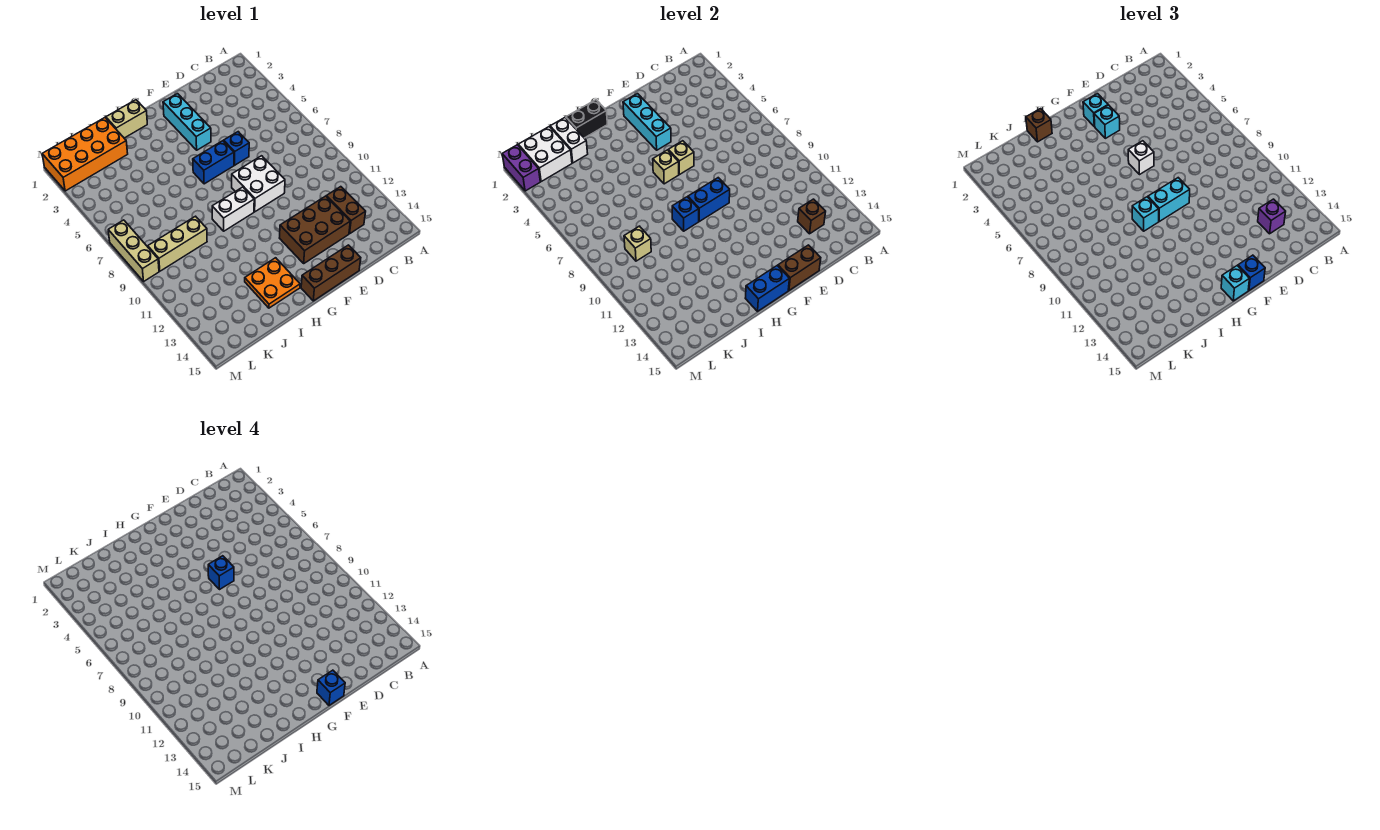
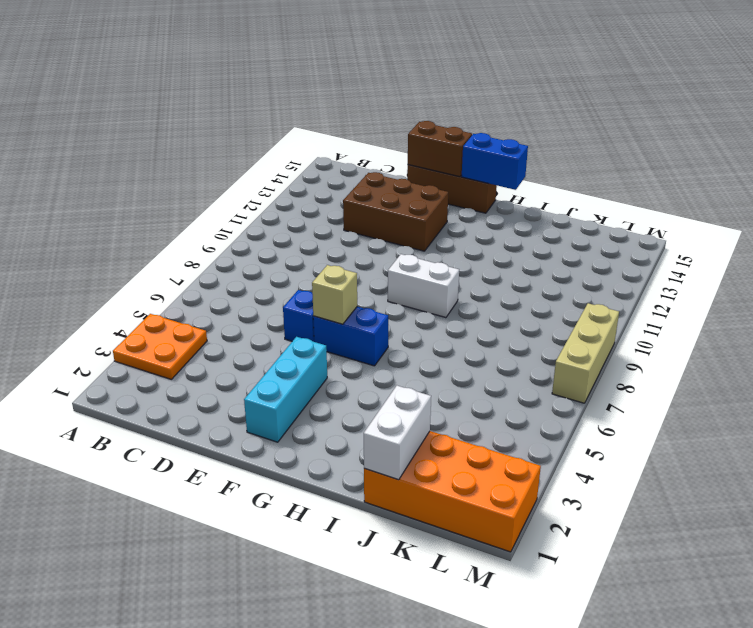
orange plate A3:B4 level 1 -> orange plate H13:I14 level 1
none -> brown brick C12:C13 level 1
none -> white brick E8:F9 level 1
none -> tan brick H1:I1 level 1
none -> tan brick J9:L9 level 1

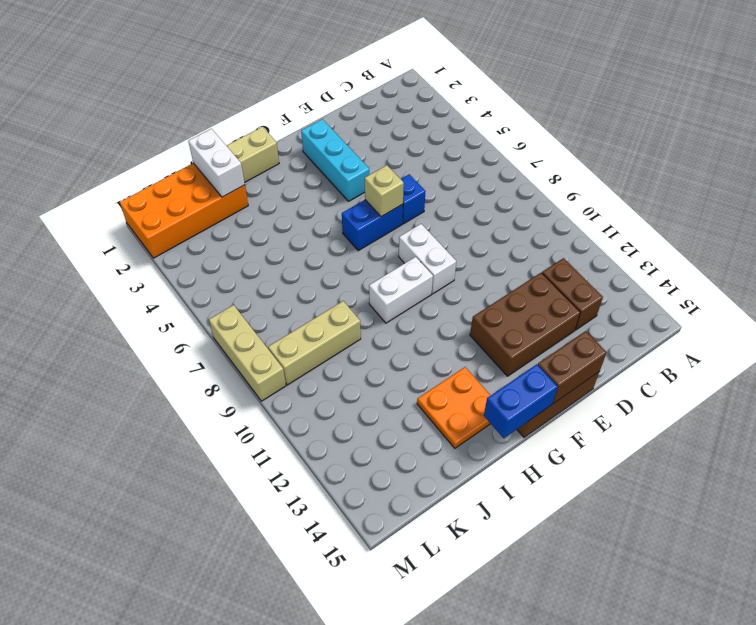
white brick F8:F9 level 1 -> white brick E8:F9 level 1
none -> brown brick C13 level 2
none -> cyan brick F2:F4 level 2
none -> blue brick F9:G9 level 2
none -> tan brick G6 level 2

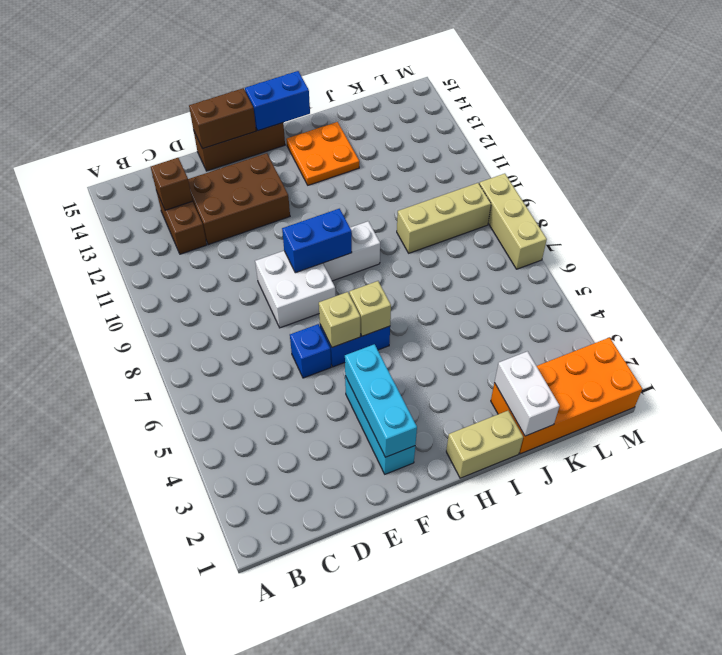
none -> black brick H1:I1 level 2
none -> blue brick H9 level 2
none -> white brick K1:L2 level 2
none -> tan brick K9 level 2

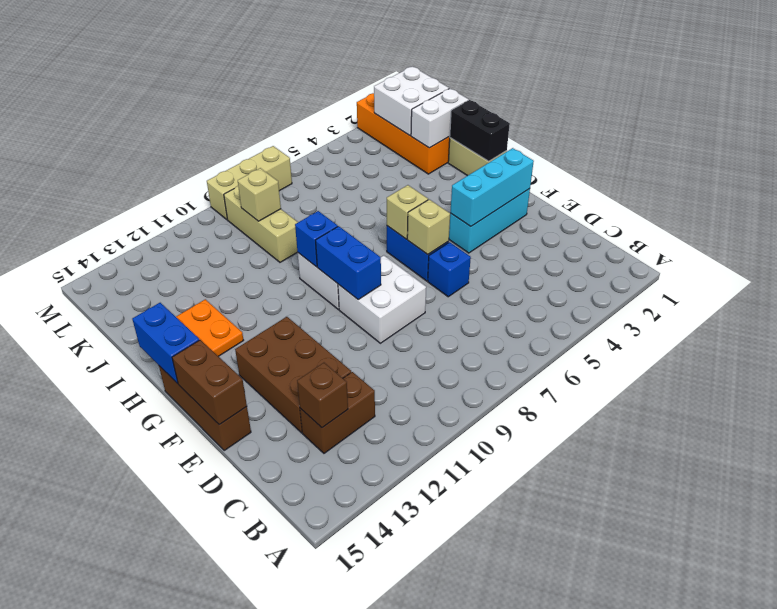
none -> purple brick M1:M2 level 2
none -> purple brick C13 level 3
none -> cyan brick F2 level 3
none -> cyan brick F3 level 3

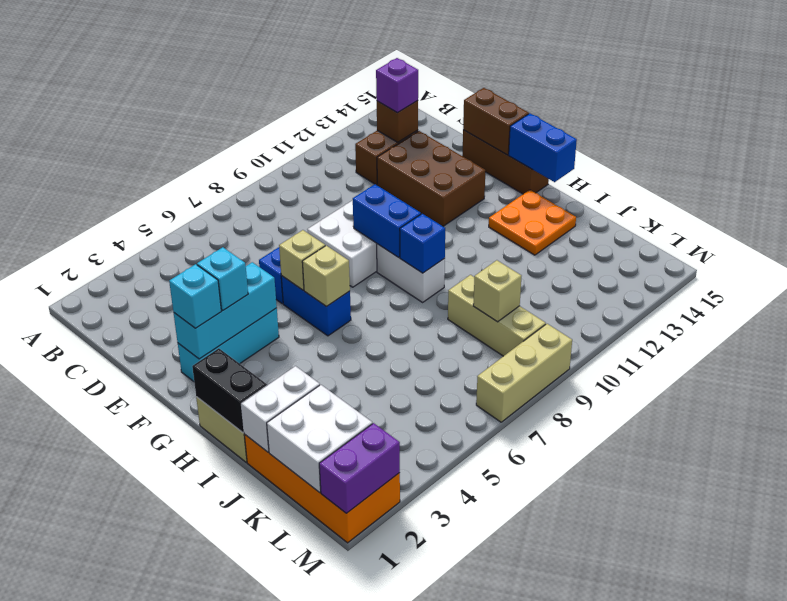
none -> white brick F6 level 3
none -> cyan brick F9:G9 level 3
none -> blue brick F15 level 3
none -> cyan brick G15 level 3

